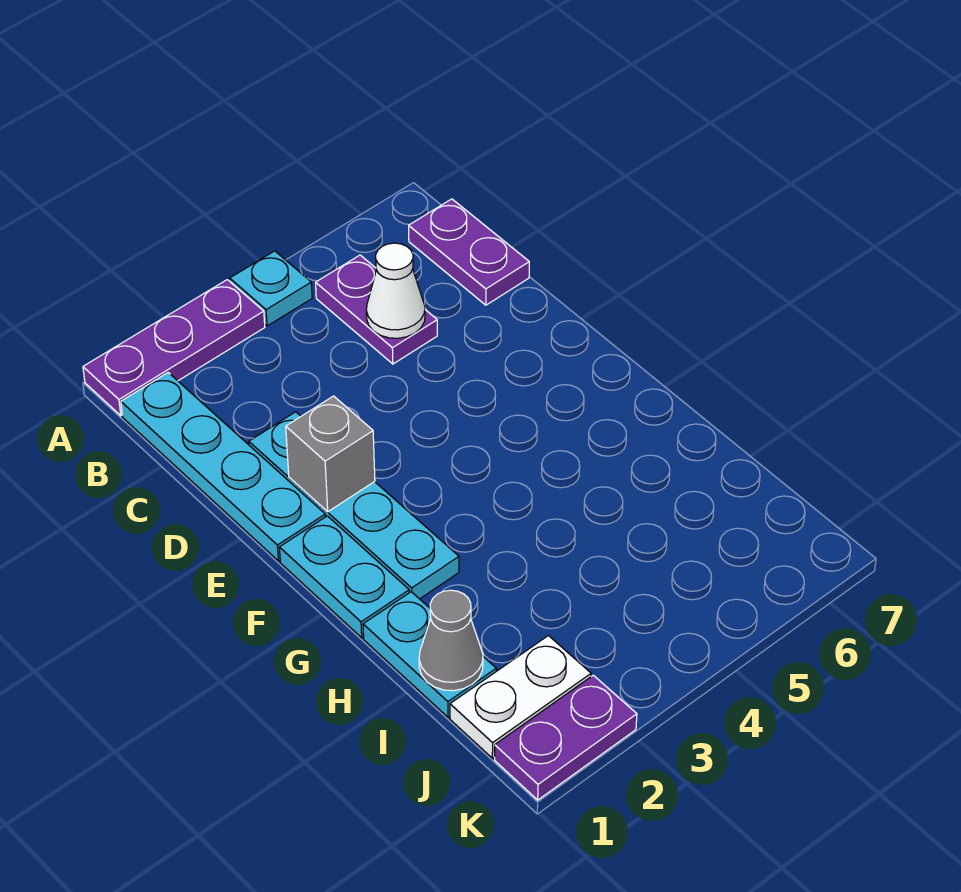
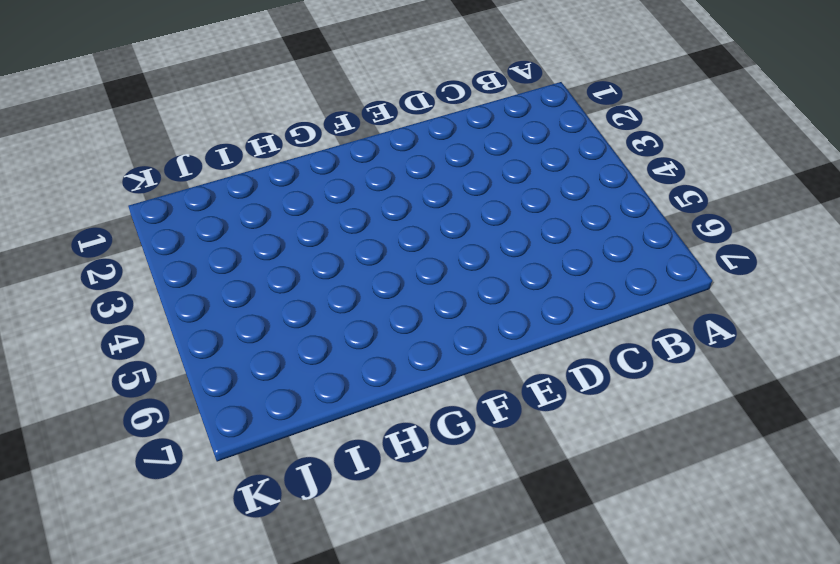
none -> purple plate A1:A3 level 1
none -> cyan plate A4 level 1
none -> cyan plate B1:E1 level 1

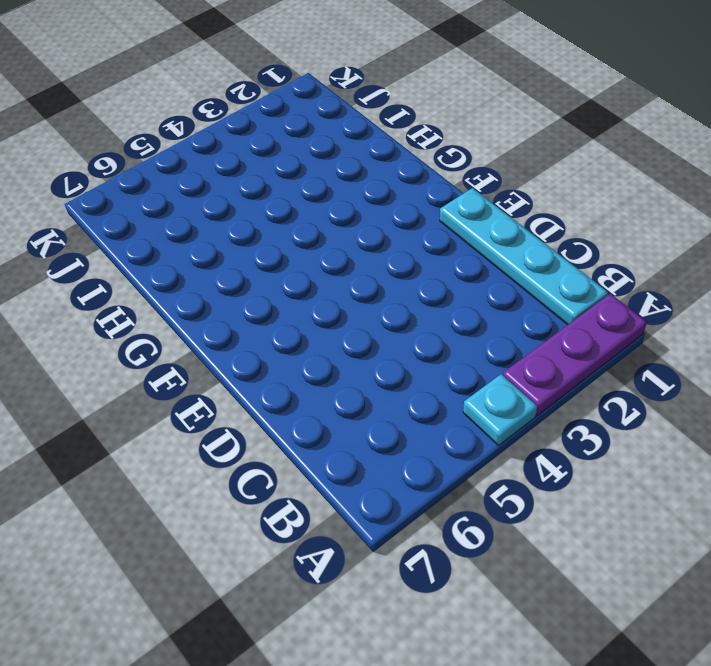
none -> purple plate B5:C5 level 1
none -> purple plate B7:C7 level 1
none -> cyan plate D2:G2 level 1

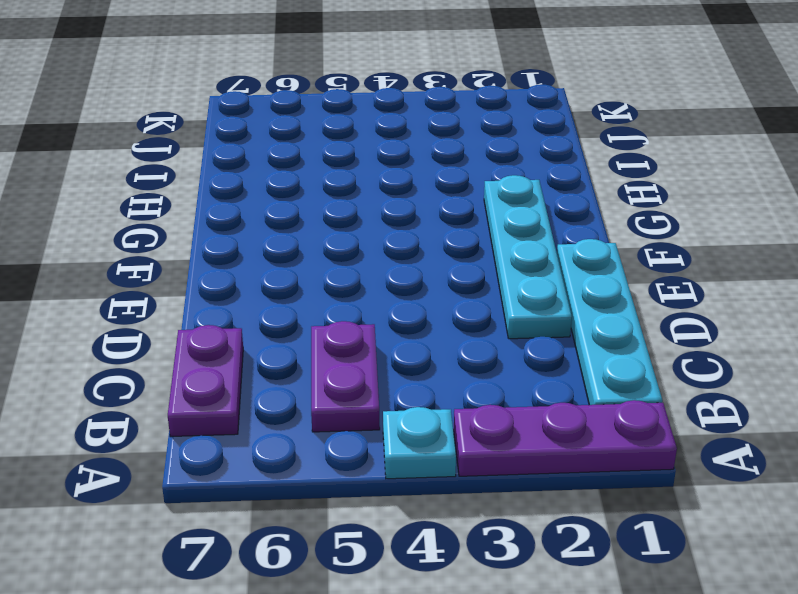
none -> cyan plate F1:G1 level 1
none -> cyan plate H1:I1 level 1
none -> white plate J1:J2 level 1

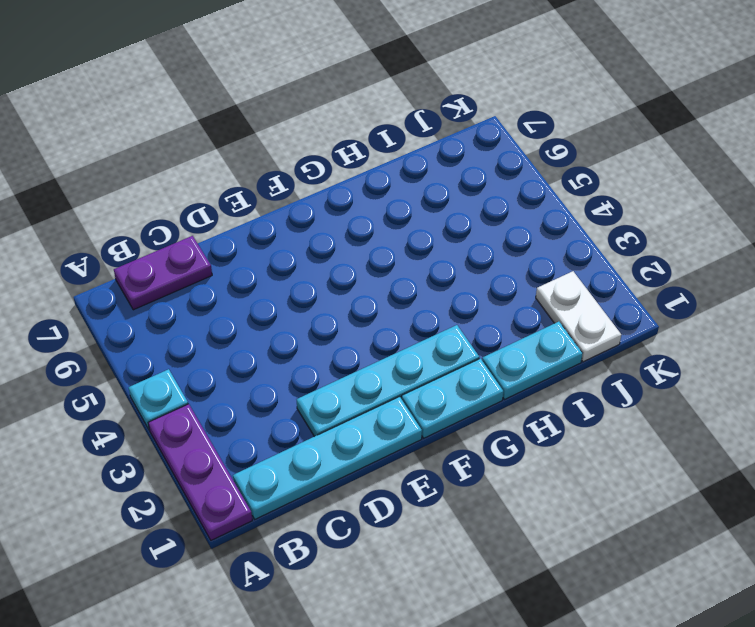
none -> purple plate B5:C5 level 1
none -> purple plate K1:K2 level 1
none -> white cone C5 level 2

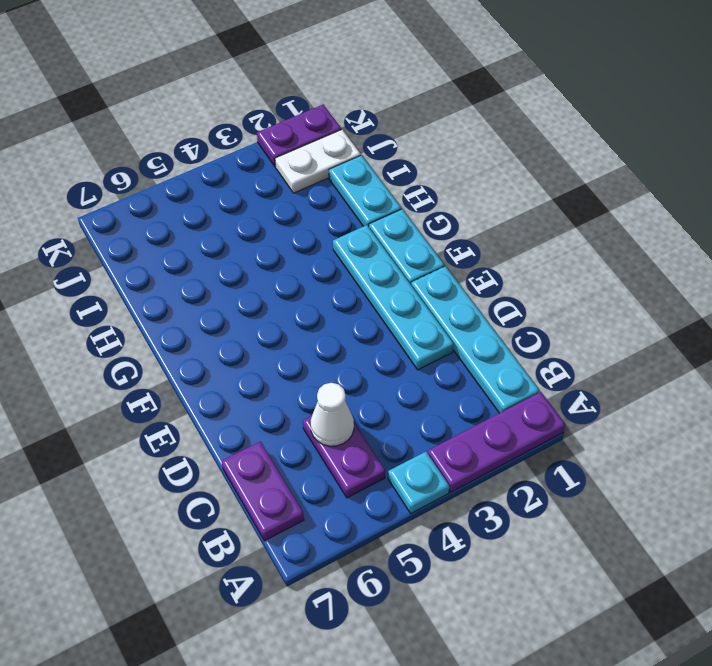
none -> grey brick E2 level 2
none -> grey cone I1 level 2

